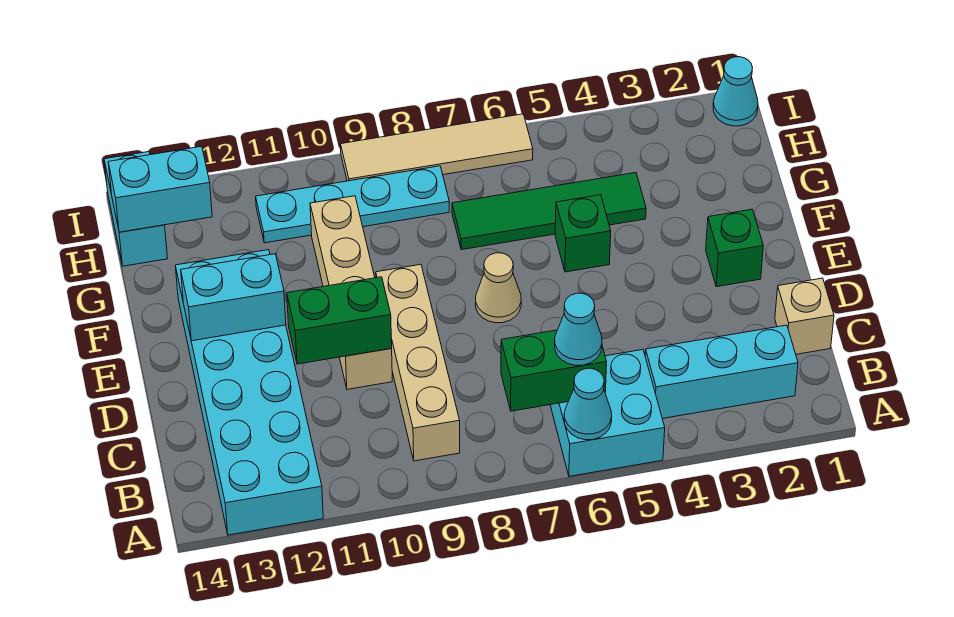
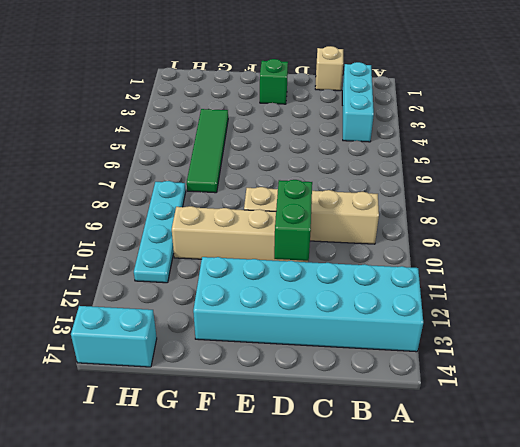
none -> cyan brick A5:B6 level 1
none -> tan cone E7 level 1
none -> green brick F5 level 1

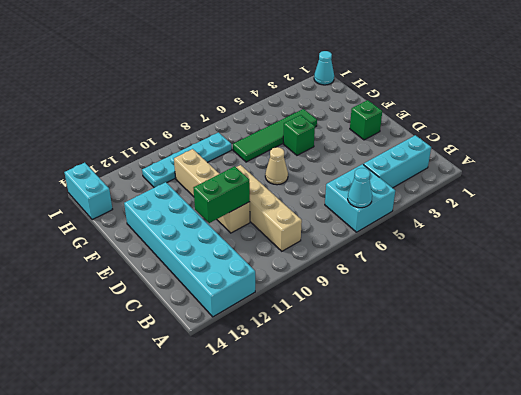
none -> tan brick C1 level 1
none -> tan tile I6:I9 level 1
none -> green brick B6:B7 level 2

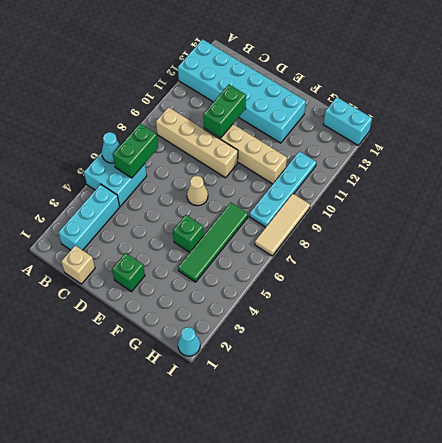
tan tile I7:I9 level 1 -> tan tile I6:I9 level 1
none -> cyan brick E12:E13 level 2
none -> cyan brick H13:H14 level 2
none -> cyan cone B6 level 3

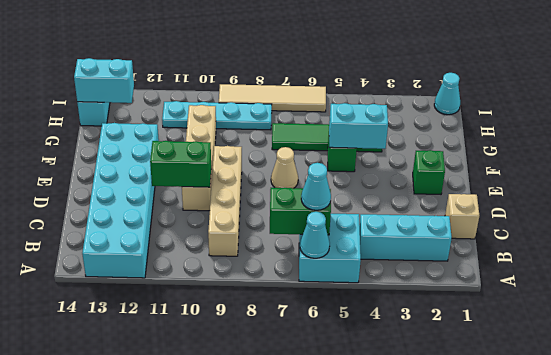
cyan brick F4:F5 level 2 -> cyan brick E12:E13 level 2

